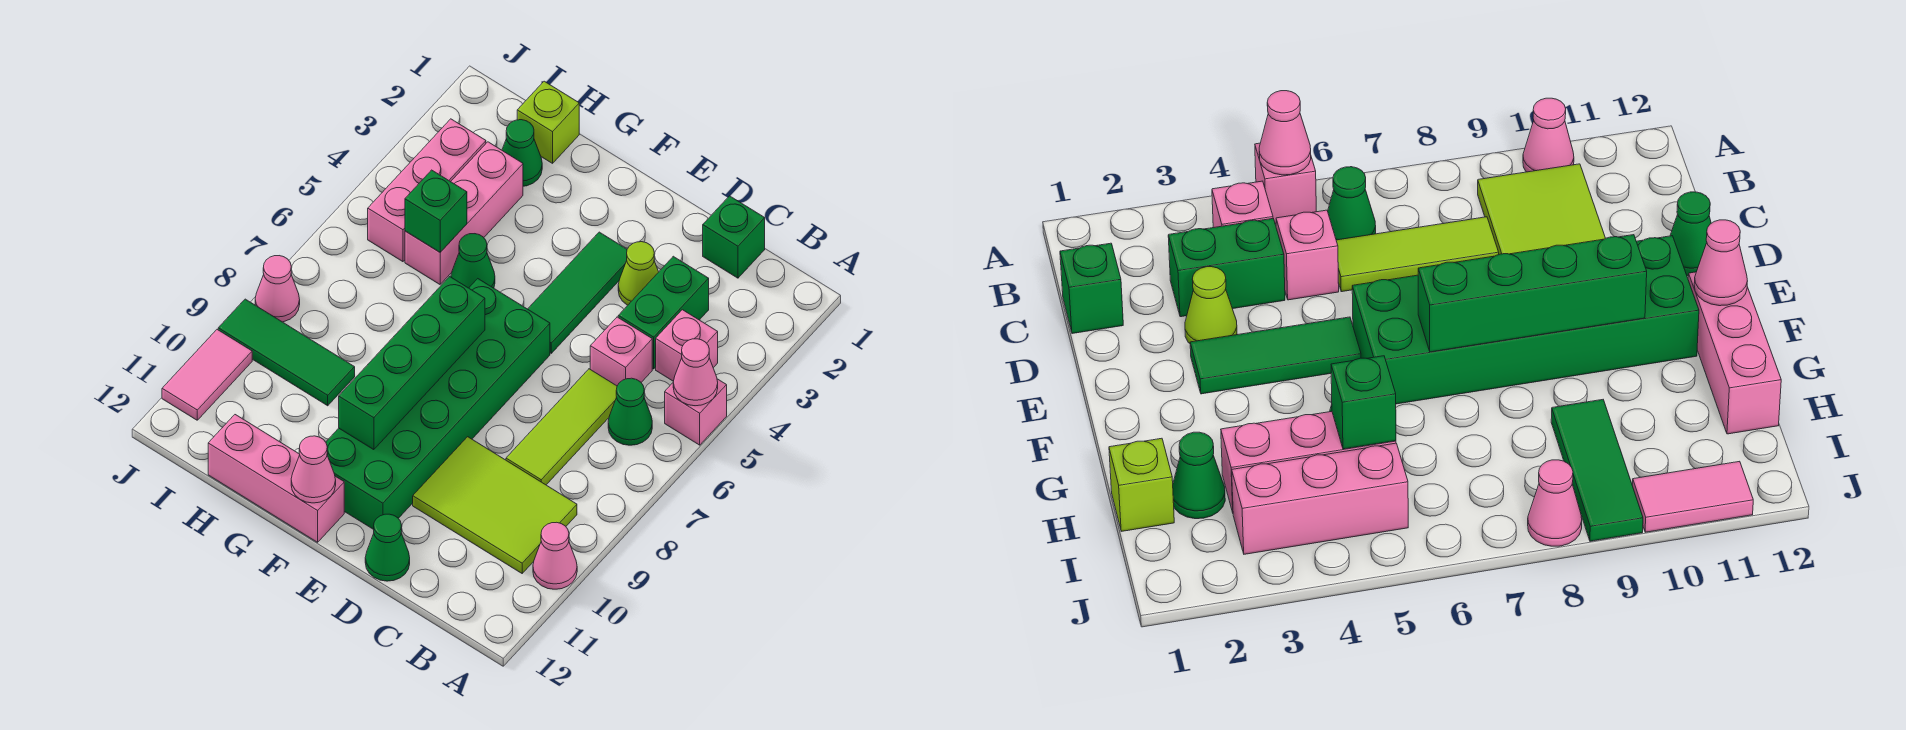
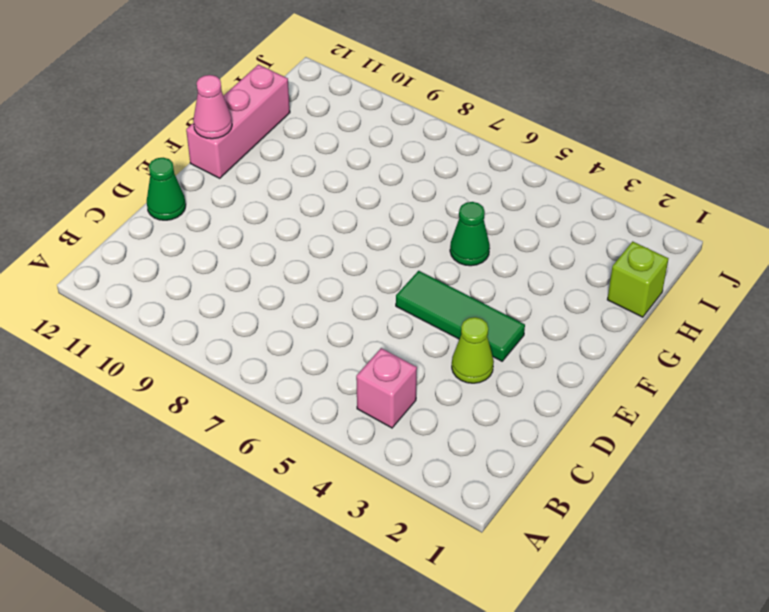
none -> pink brick A5 level 1
none -> pink cone A10 level 1
none -> green cone B6 level 1

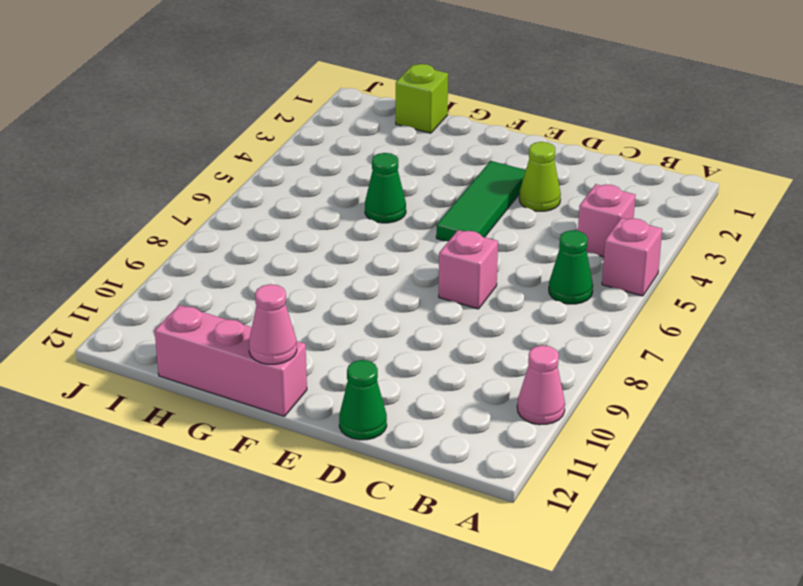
pink brick D7 level 1 -> pink brick C5 level 1
none -> lime tile B9:D10 level 1
none -> green brick C1 level 1
none -> green brick C3:C4 level 1

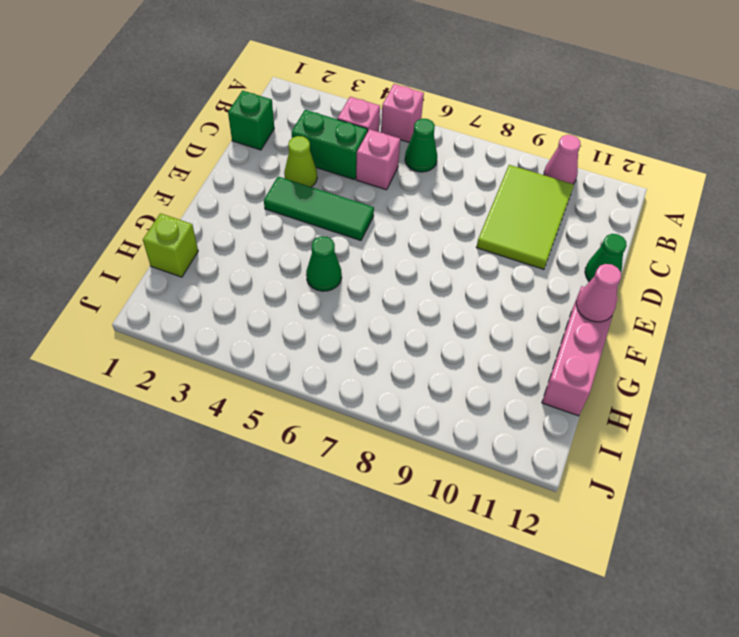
none -> lime tile C6:C8 level 1
none -> green brick E6:F11 level 1
none -> green cone H2 level 1

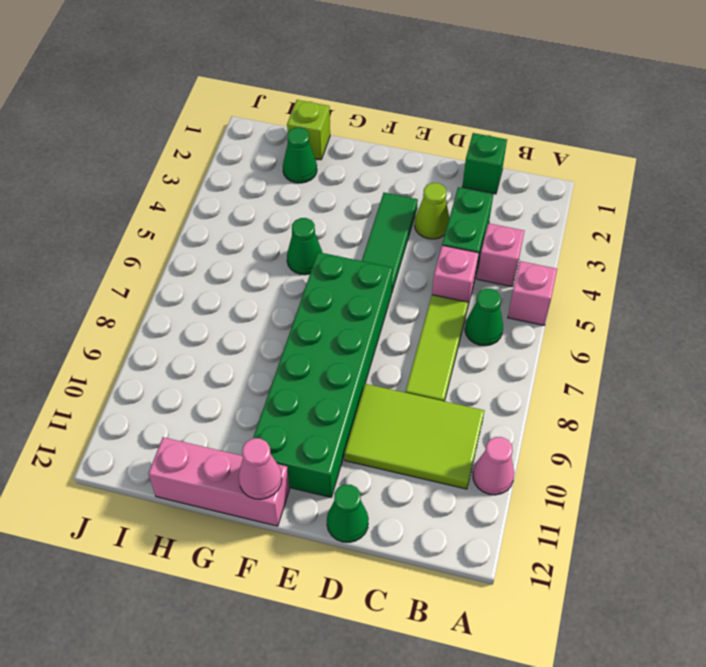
none -> pink brick H3:H5 level 1
none -> green tile H9:J9 level 1
none -> pink brick I3:I5 level 1

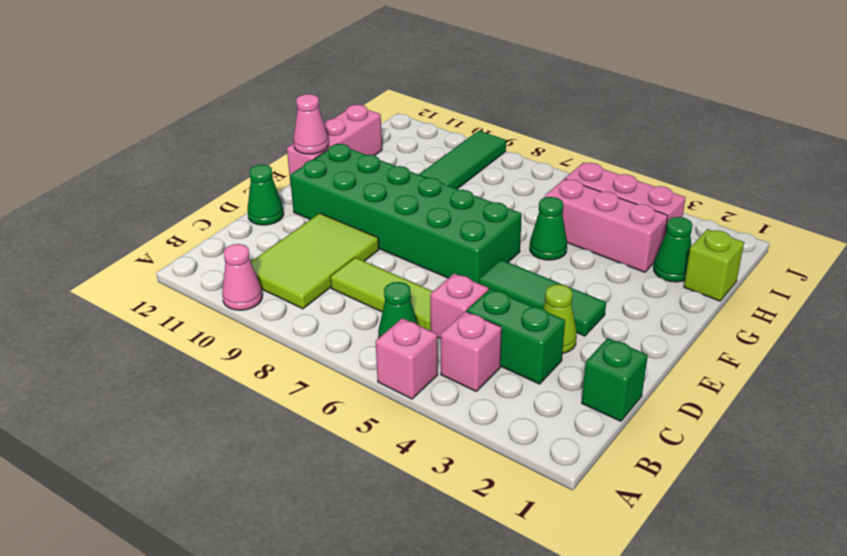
none -> pink cone J8 level 1
none -> pink tile J10:J11 level 1
none -> pink cone A5 level 2

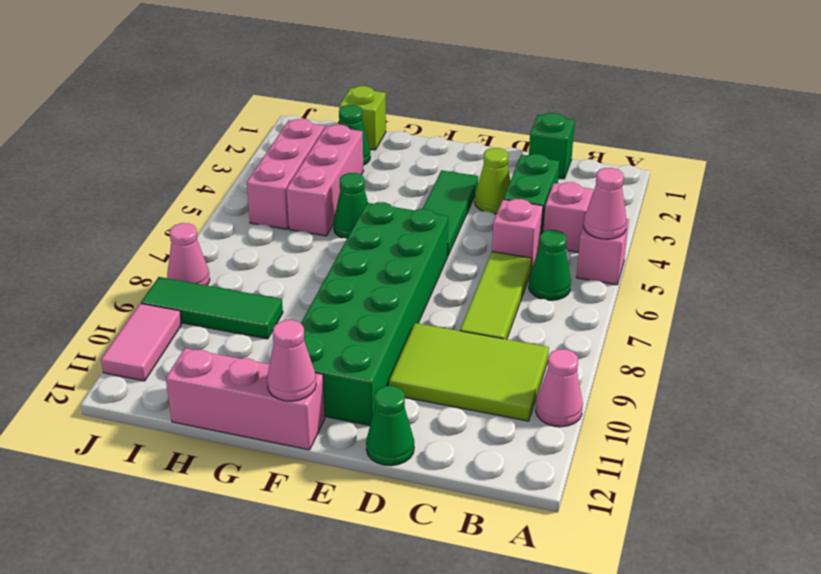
none -> green brick F7:F10 level 2
none -> green brick H5 level 2

